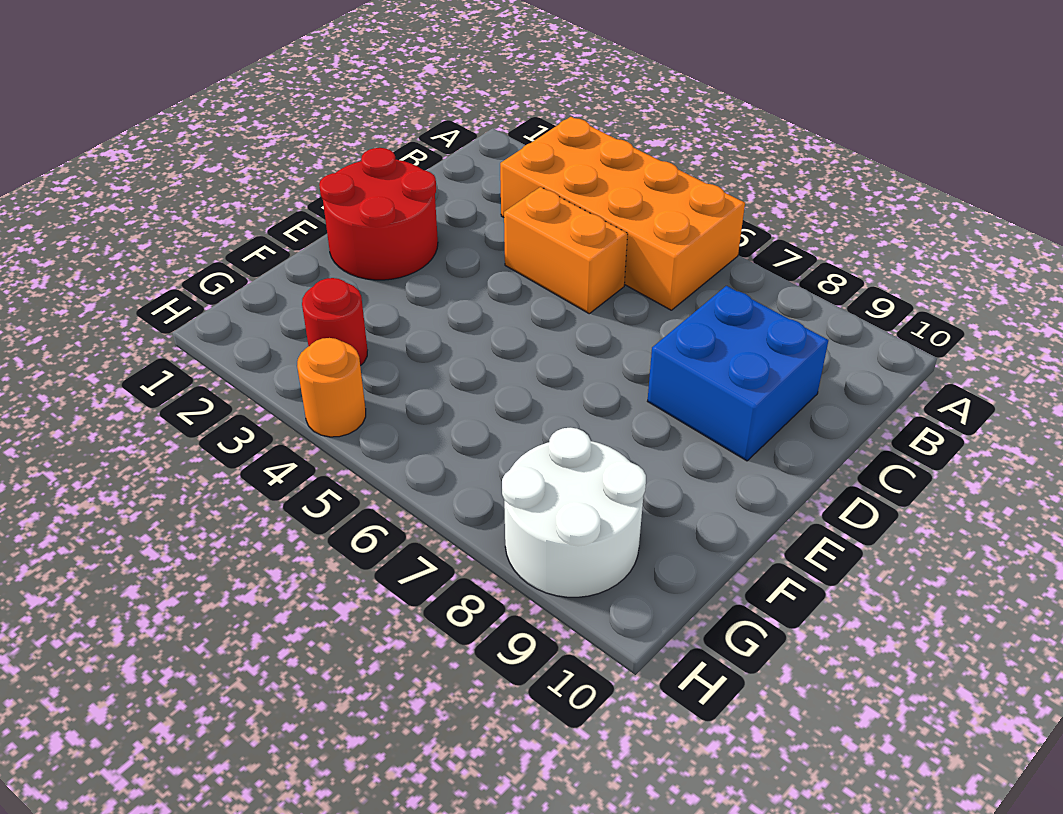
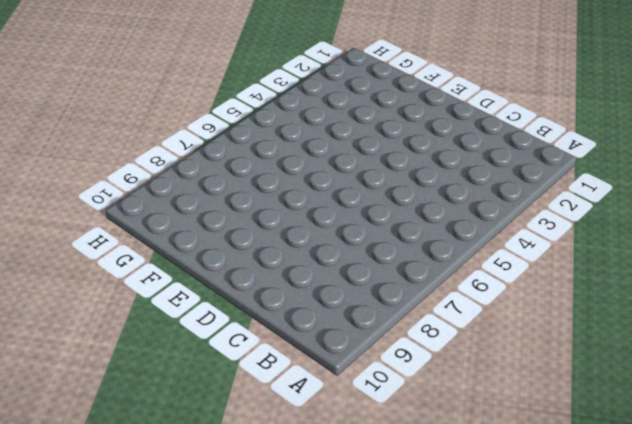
none -> orange brick A3:B6 level 1
none -> orange brick C4:C5 level 1

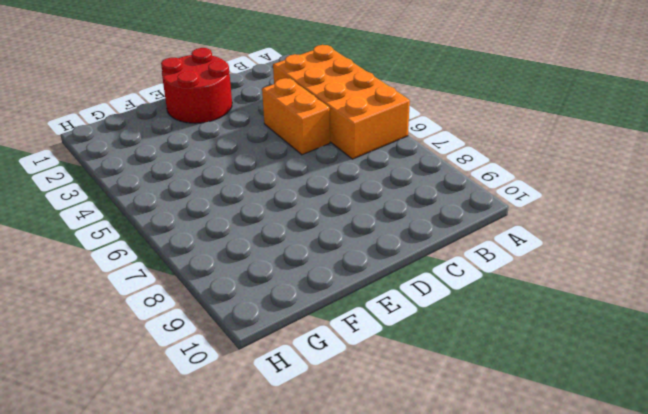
none -> blue brick C8:D9 level 1
none -> red round brick G3 level 1

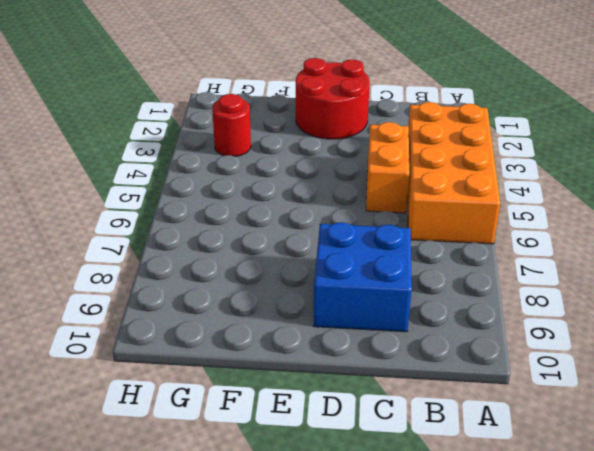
none -> white round brick G8:H9 level 1
none -> orange round brick H4 level 1

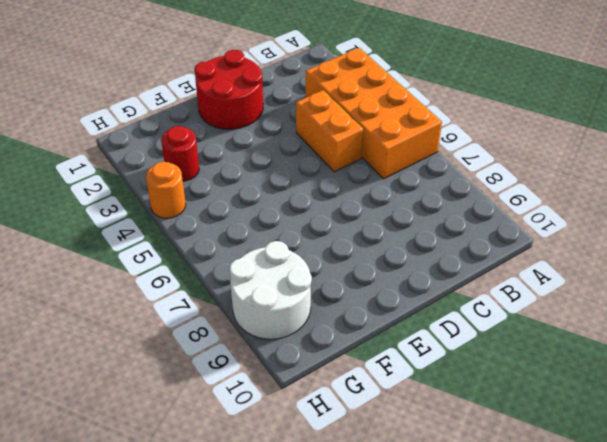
none -> blue brick C8:D9 level 1

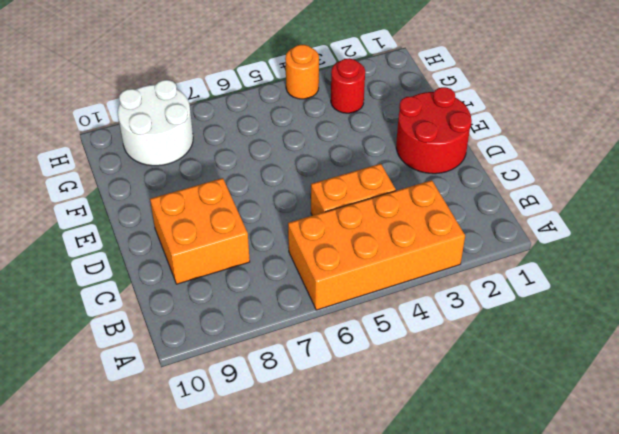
orange brick C8:D9 level 1 -> blue brick C8:D9 level 1

